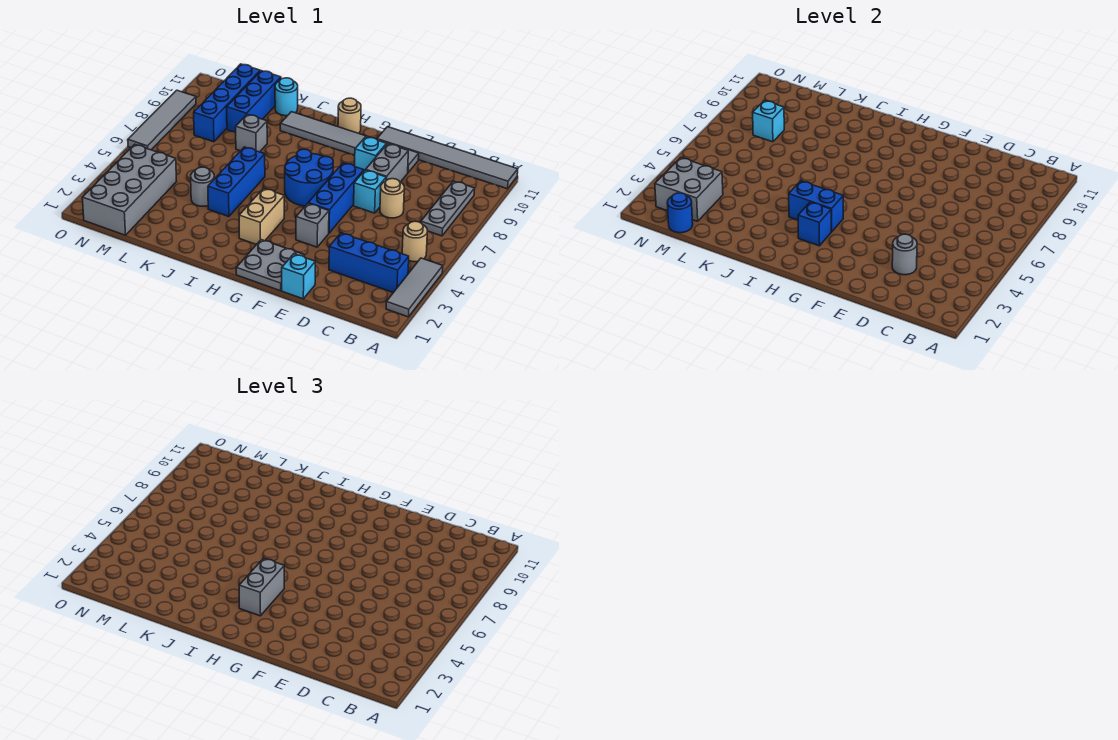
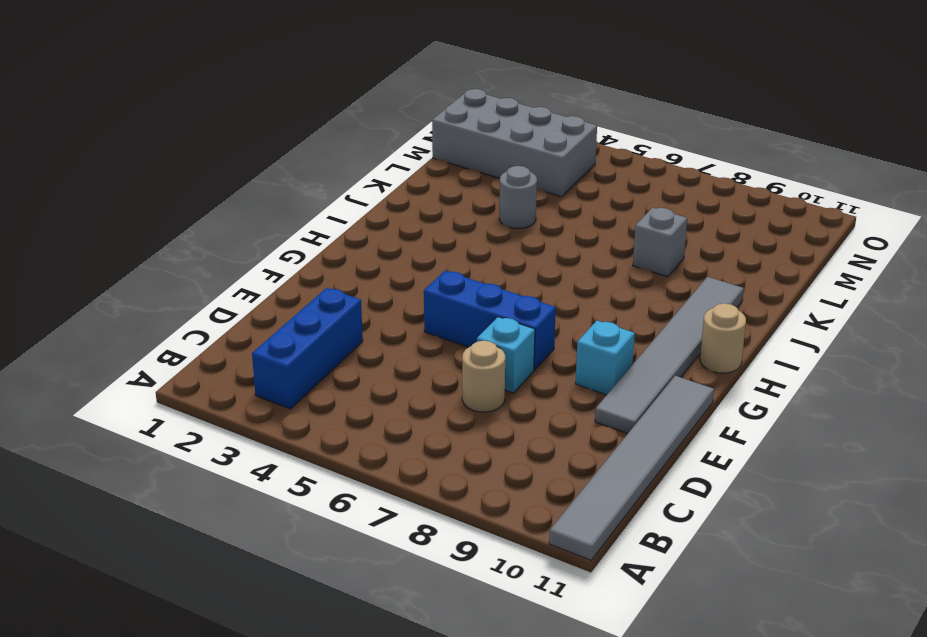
none -> grey tile A2:A4 level 1
none -> tan round brick B5 level 1
none -> grey plate B7:B9 level 1
none -> cyan brick E1 level 1

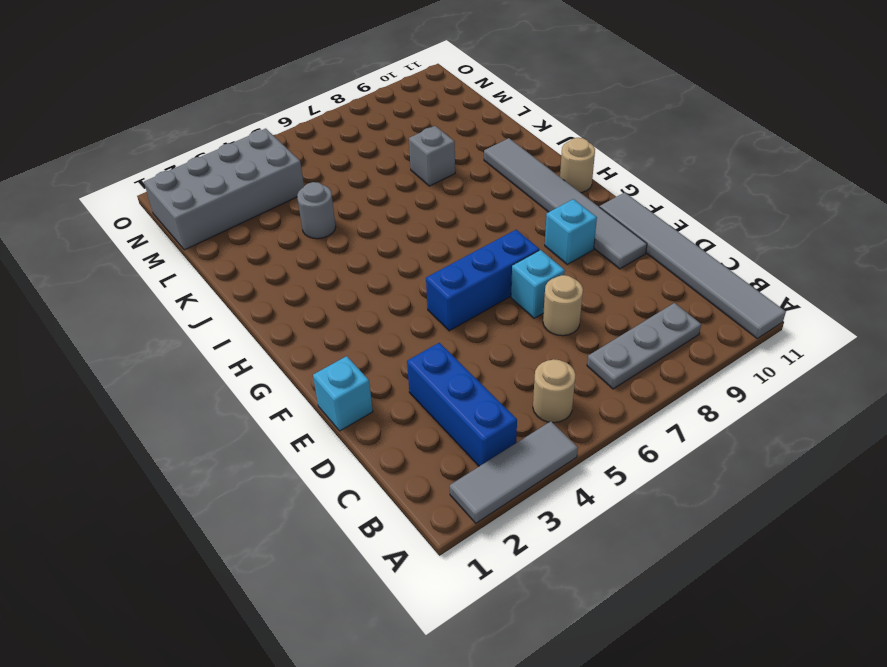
none -> grey brick E8:E9 level 1
none -> grey plate F1:G2 level 1
none -> grey brick F4 level 1
none -> blue round brick G6:H7 level 1

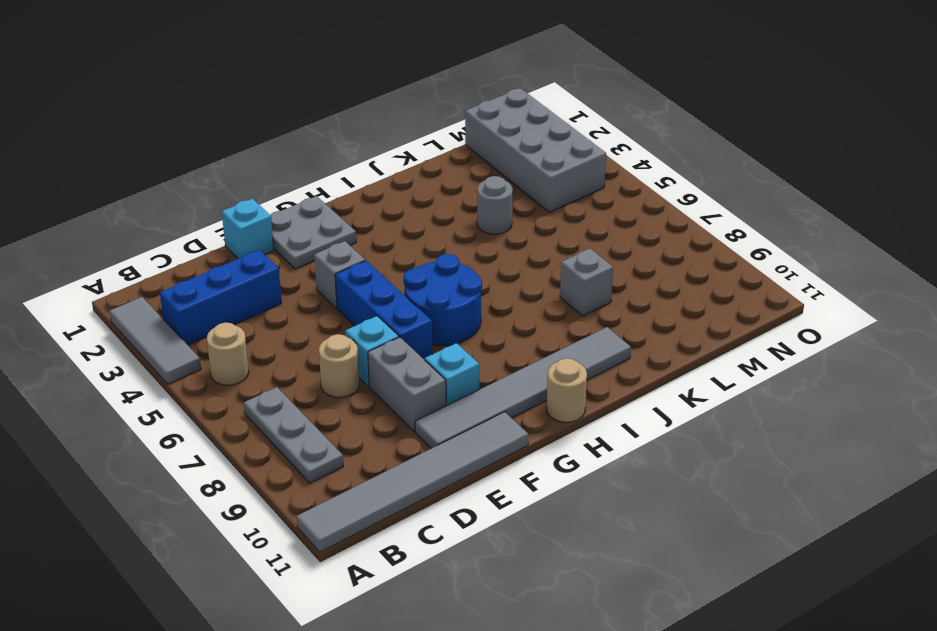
none -> tan brick H3:H4 level 1
none -> blue brick J4:J6 level 1
none -> cyan round brick K11 level 1
none -> blue brick L9:L11 level 1

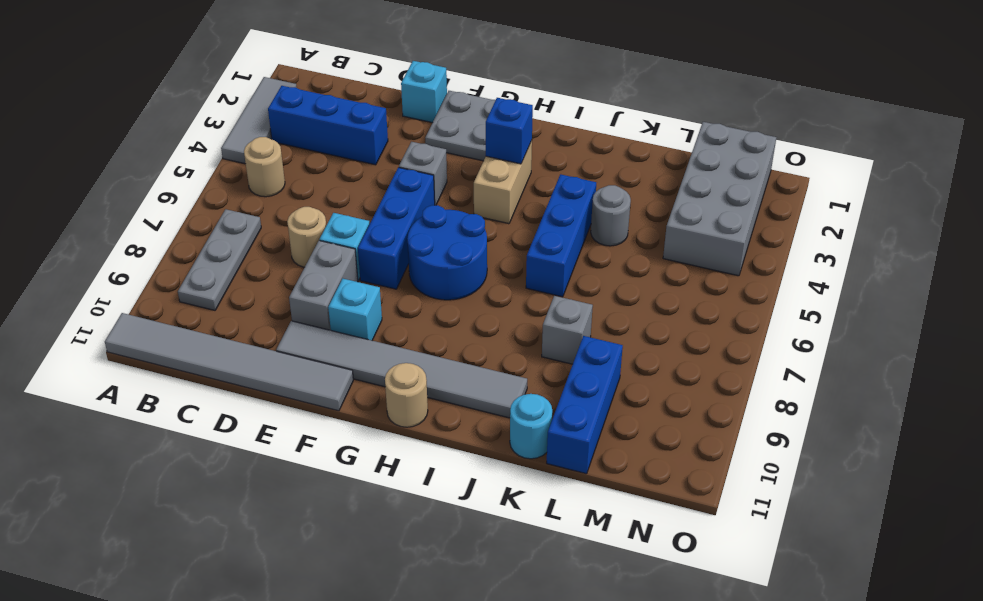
none -> blue brick M8:M11 level 1
none -> grey tile O6:O9 level 1
none -> grey round brick D3 level 2
none -> blue brick H4:I4 level 2

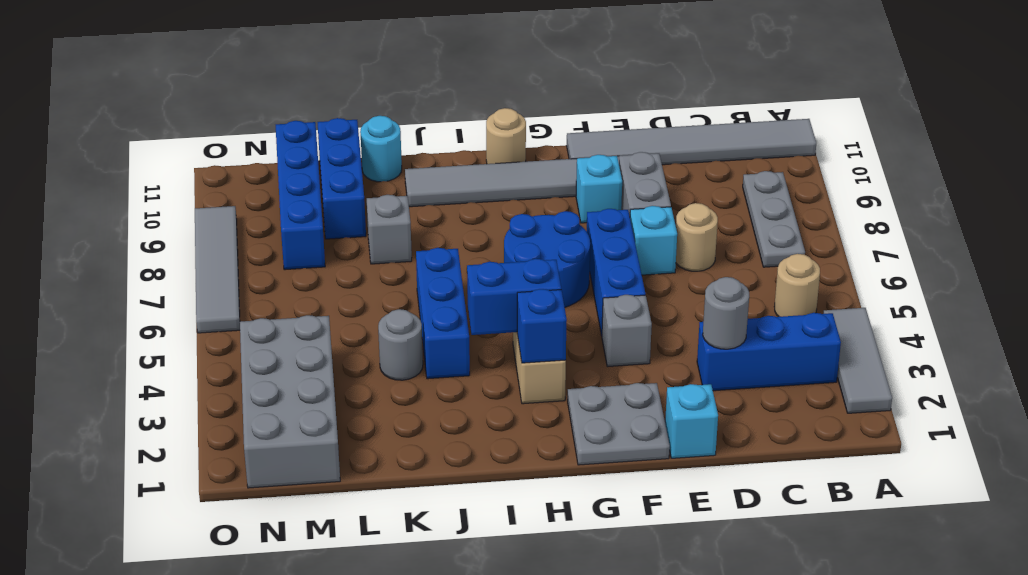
none -> blue round brick M1 level 2
none -> grey brick M2:N3 level 2
none -> cyan brick M8 level 2
none -> grey brick H3:H4 level 3

